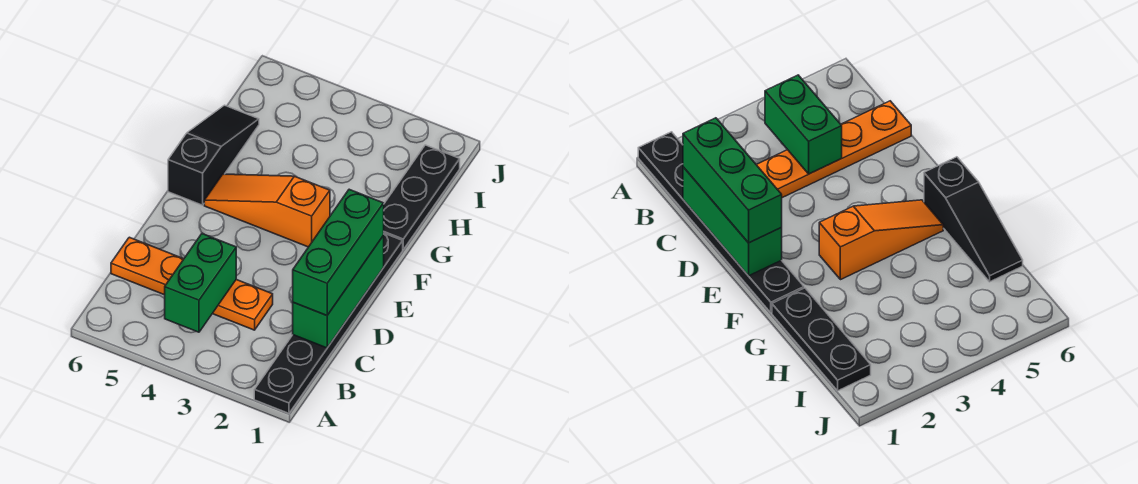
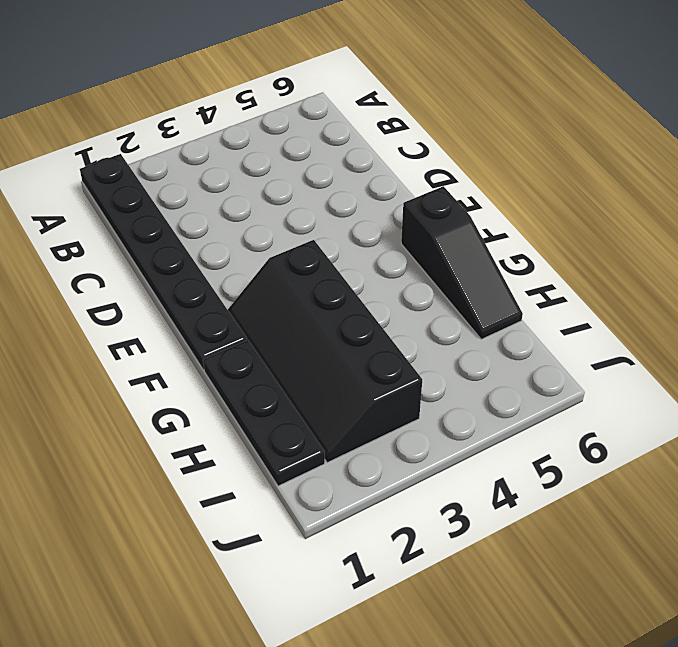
black slope F2:I3 level 1 top 3 -> orange slope F3:F5 level 1 top 3
none -> orange plate C3:C6 level 1
none -> green brick B4:C4 level 2

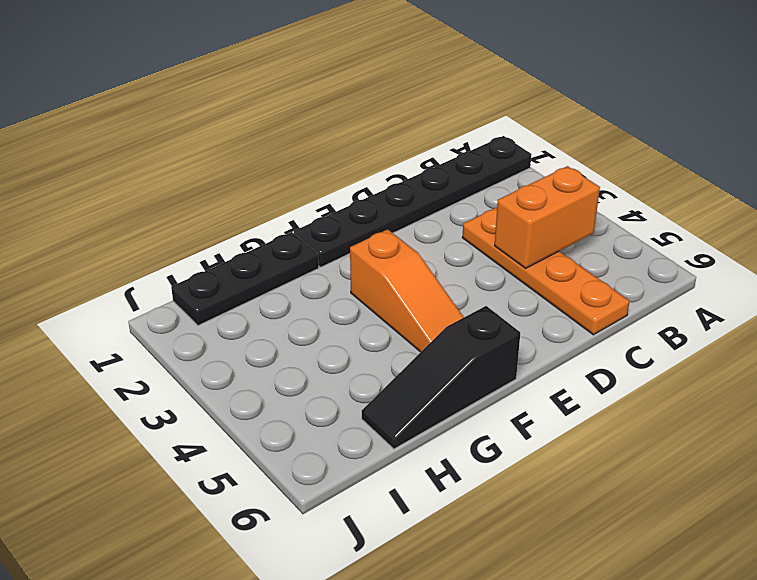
orange brick B4:C4 level 2 -> green brick B4:C4 level 2
none -> green brick C1:E1 level 2
none -> green brick C1:E1 level 3

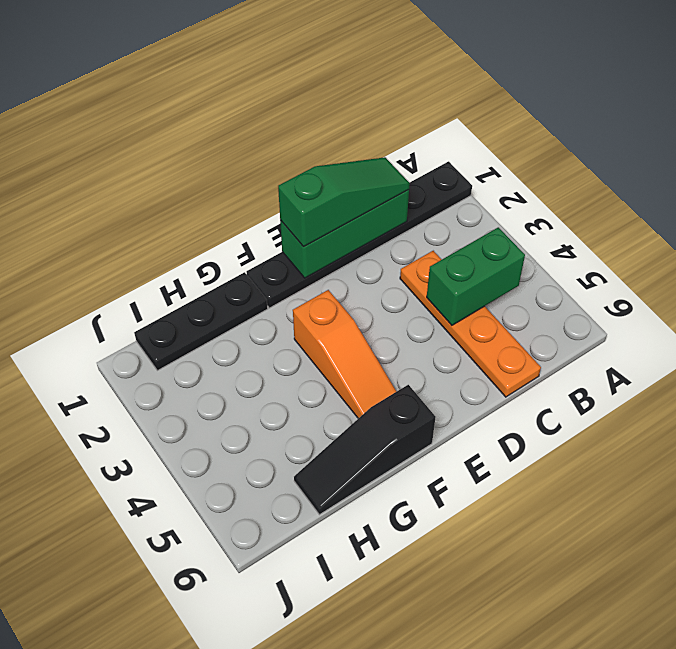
green slope C1:E1 level 3 top E -> green brick C1:E1 level 3

